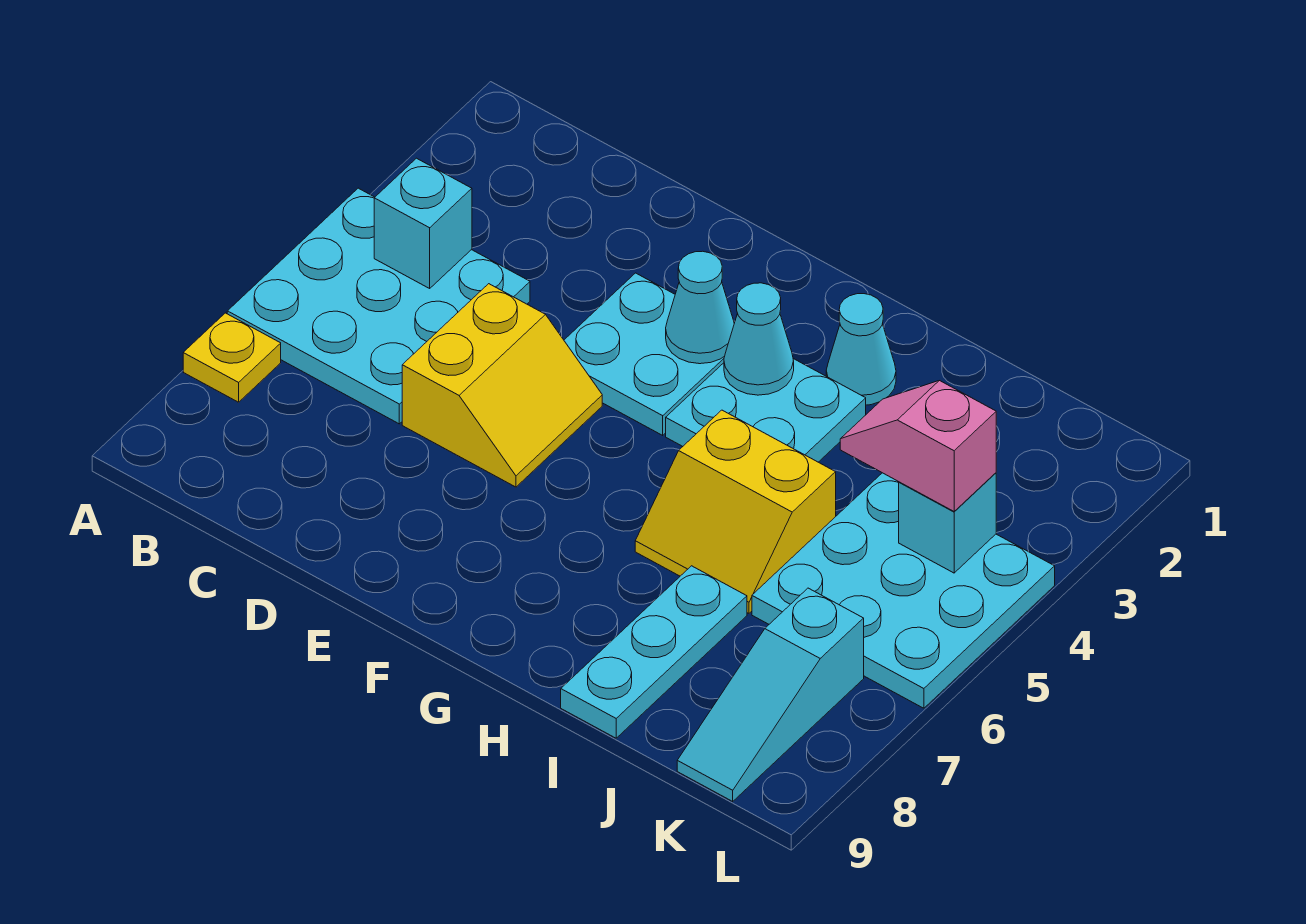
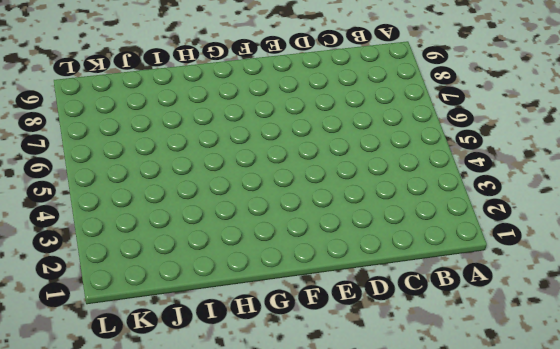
none -> cyan plate A4:C6 level 1
none -> yellow plate A7 level 1
none -> yellow slope D5:E6 level 1 top D

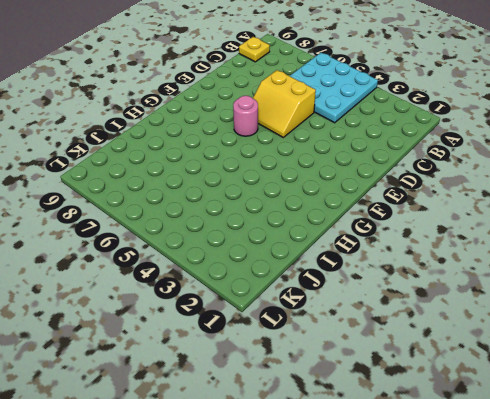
yellow plate B9 level 1 -> yellow plate A7 level 1
pink round brick F6 level 1 -> none
none -> cyan plate E3:F4 level 1
none -> cyan plate G3:H4 level 1
none -> cyan cone H2 level 1

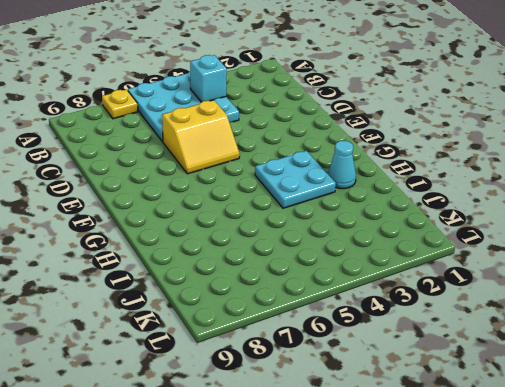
none -> cyan plate E3:F4 level 1
none -> yellow slope H5:I6 level 1 top 5
none -> cyan plate I7:I9 level 1

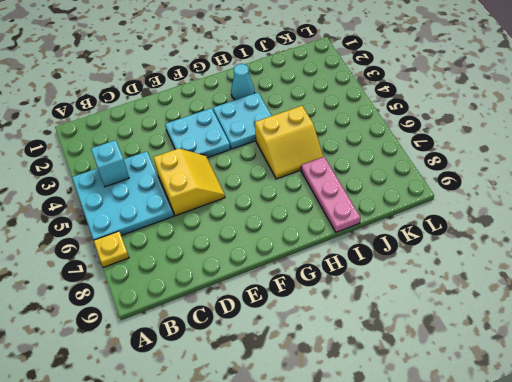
pink plate I7:I9 level 1 -> cyan plate I7:I9 level 1
none -> cyan plate J4:L6 level 1
none -> cyan slope K7:K9 level 1 top 7
none -> cyan cone F3 level 2

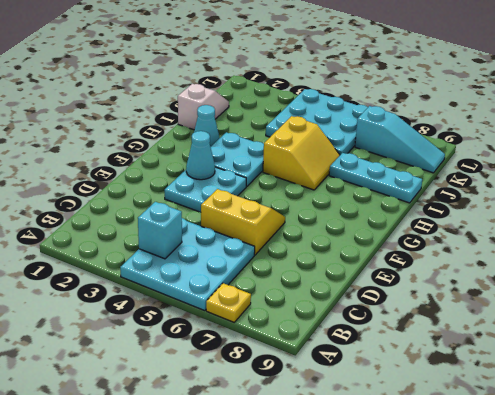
white slope I1:J1 level 1 top I -> none
none -> cyan cone G3 level 2
none -> cyan brick K4 level 2
none -> pink slope J4:K4 level 3 top K

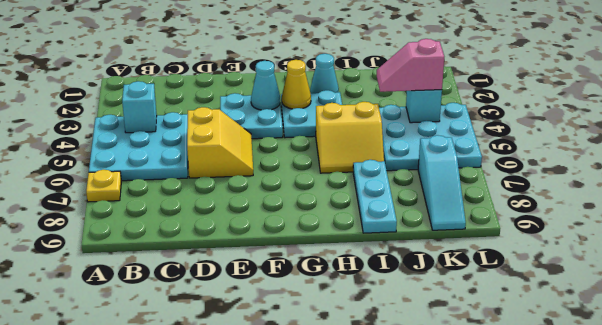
yellow cone G3 level 2 -> cyan cone G3 level 2

